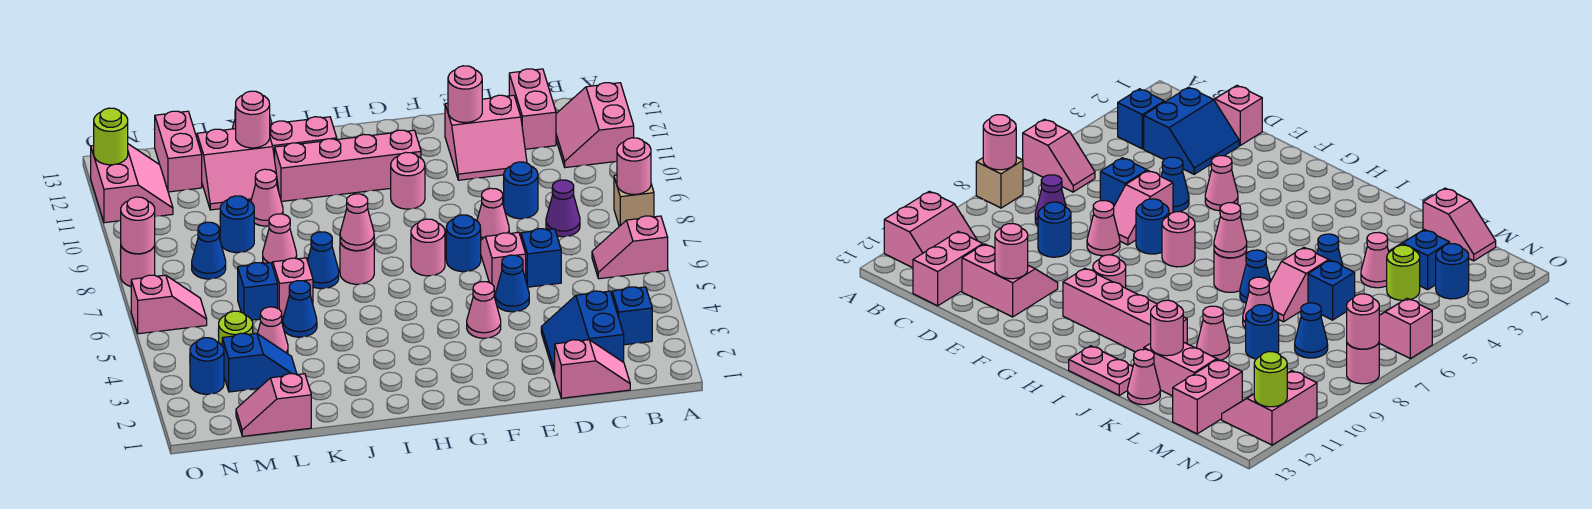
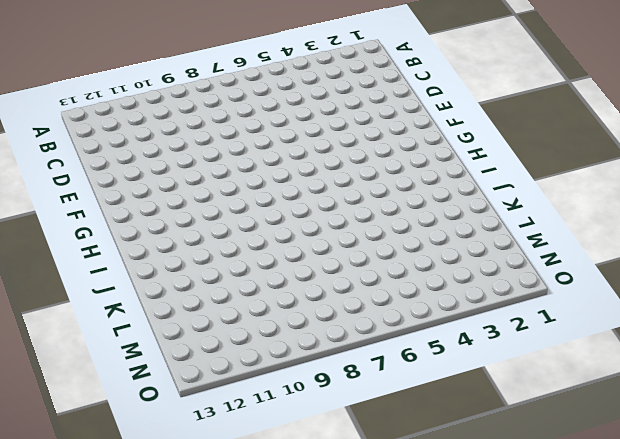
none -> pink slope A6:B6 level 1 top A
none -> tan brick A8 level 1
none -> pink slope A11:B12 level 1 top A
none -> blue brick B3 level 1

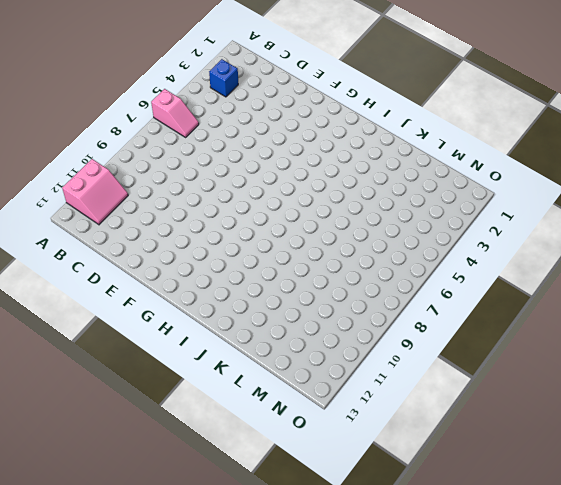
none -> tan brick A8 level 1
none -> pink slope C1:D1 level 1 top D
none -> blue slope C2:D3 level 1 top C
none -> purple cone C8 level 1

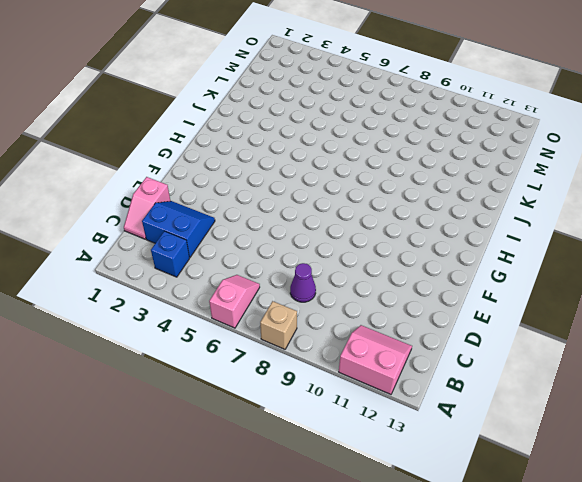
none -> pink brick C12:C13 level 1
none -> blue brick D6 level 1
none -> blue round brick D9 level 1
none -> pink slope D11:E12 level 1 top 12

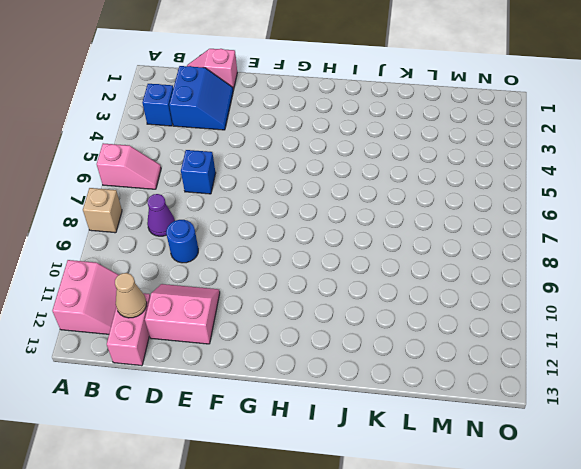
tan cone C12 level 2 -> none
none -> blue cone E5 level 1
none -> pink slope E6:E7 level 1 top 6
none -> pink cone E8 level 1
none -> pink cone F4 level 1

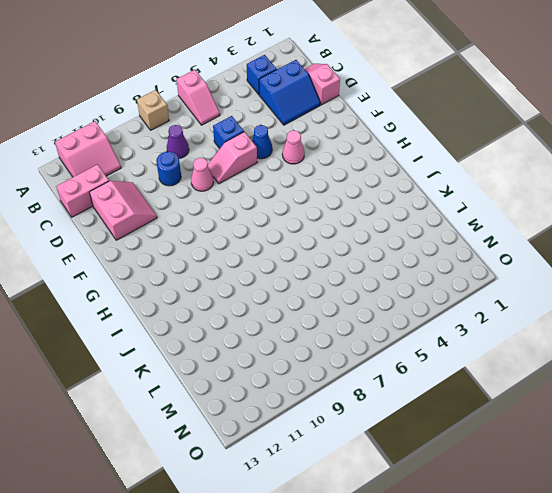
none -> blue round brick F7 level 1
none -> pink round brick G7 level 1
none -> pink round brick G10 level 1
none -> pink brick G11:J11 level 1

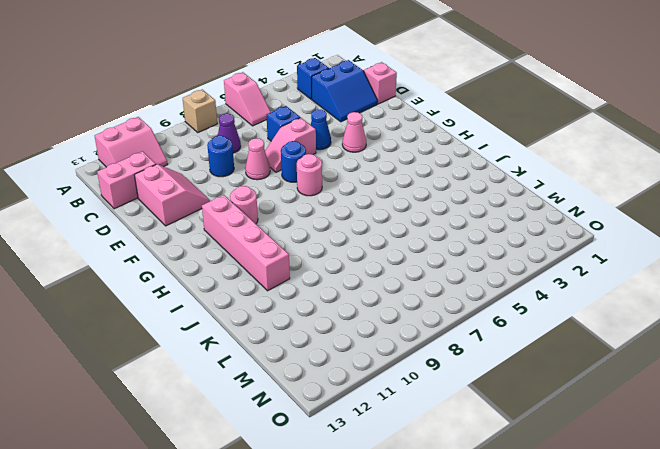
none -> pink round brick I7 level 1
none -> pink plate I13:J13 level 1
none -> blue cone J7 level 1
none -> blue cone K5 level 1

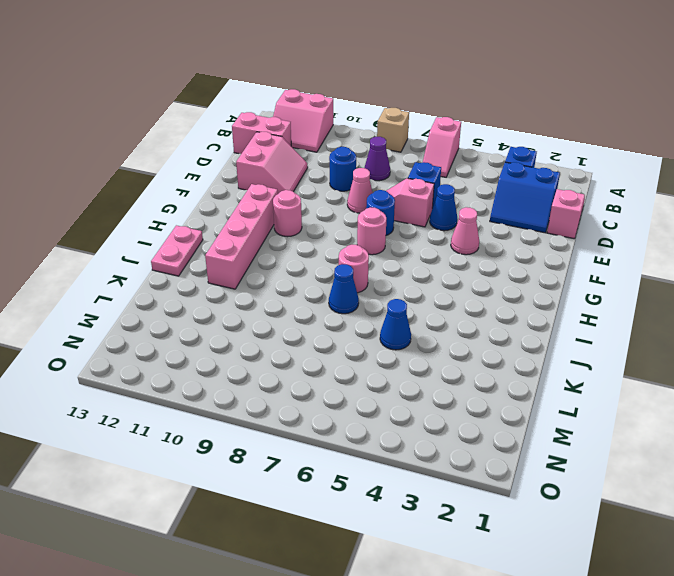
none -> pink slope K6:K7 level 1 top 6
none -> pink cone K8 level 1
none -> pink cone K10 level 1
none -> pink slope K11:L12 level 1 top 12

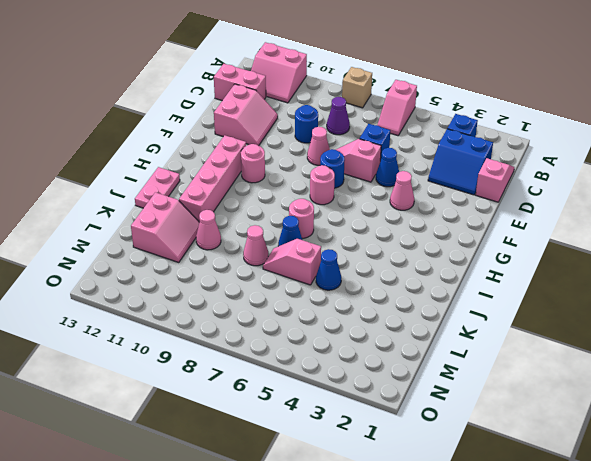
none -> pink cone K13 level 1
none -> pink slope L1:M1 level 1 top L
none -> blue slope L3:M3 level 1 top M
none -> pink cone L4 level 1

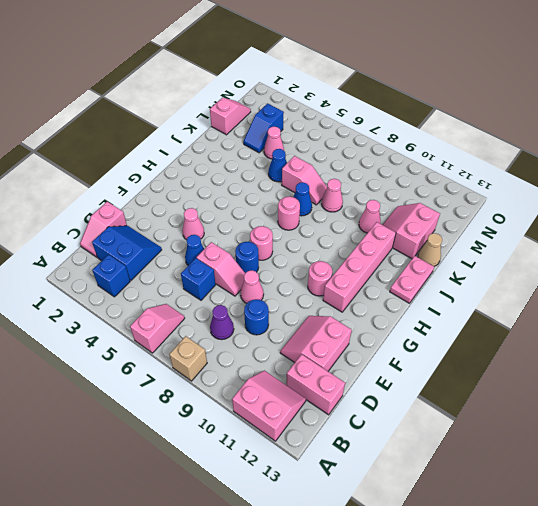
tan cone K13 level 1 -> pink cone K13 level 1
none -> blue brick L6 level 1
none -> blue round brick L9 level 1
none -> lime round brick M4 level 1
none -> blue cone M8 level 1

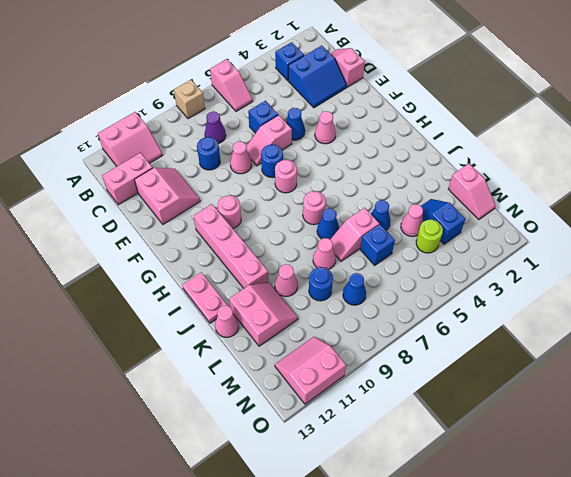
none -> pink brick M12:M13 level 1
none -> blue round brick N3 level 1
none -> pink slope N6:O6 level 1 top O
none -> pink round brick O8 level 1

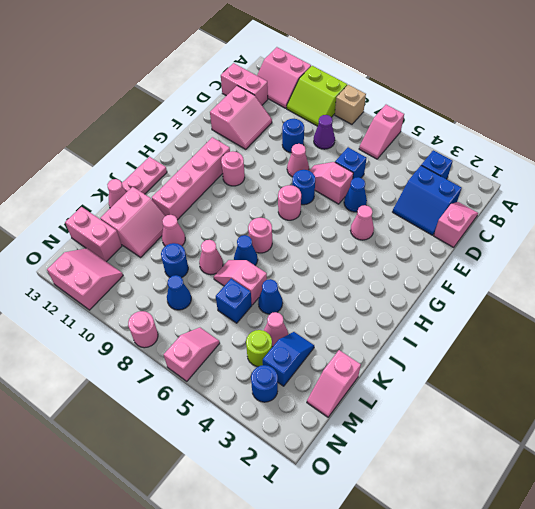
lime slope A9:B10 level 1 top A -> none
none -> pink round brick A8 level 2
none -> pink round brick E12 level 2
none -> pink cone I7 level 2
none -> pink round brick K12 level 2

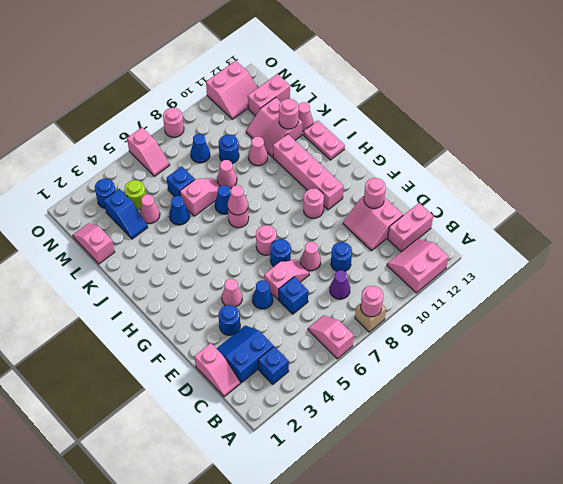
blue round brick E3 level 1 -> none
none -> pink round brick O8 level 2
none -> lime round brick O12 level 2

